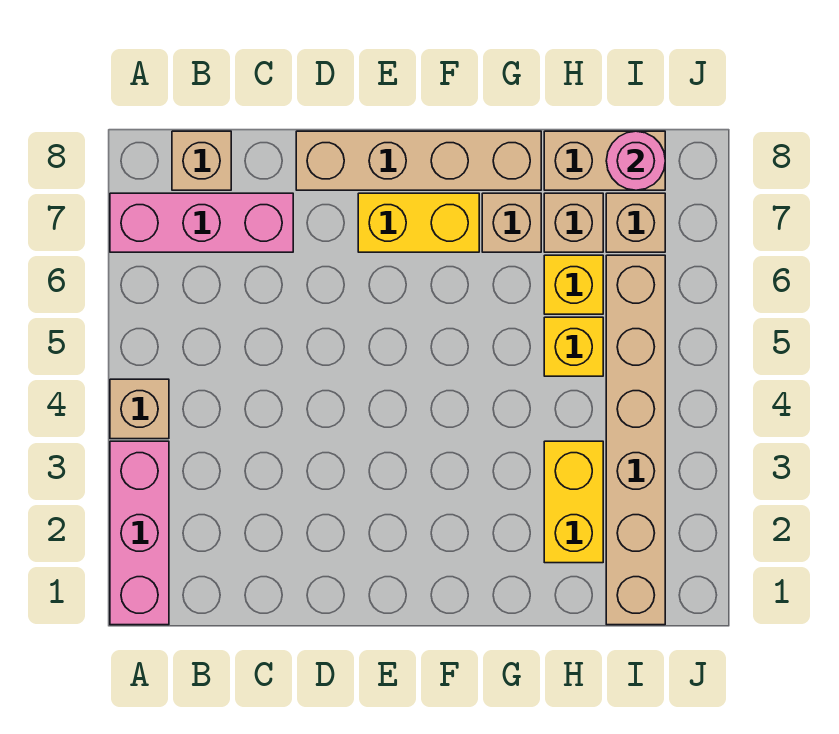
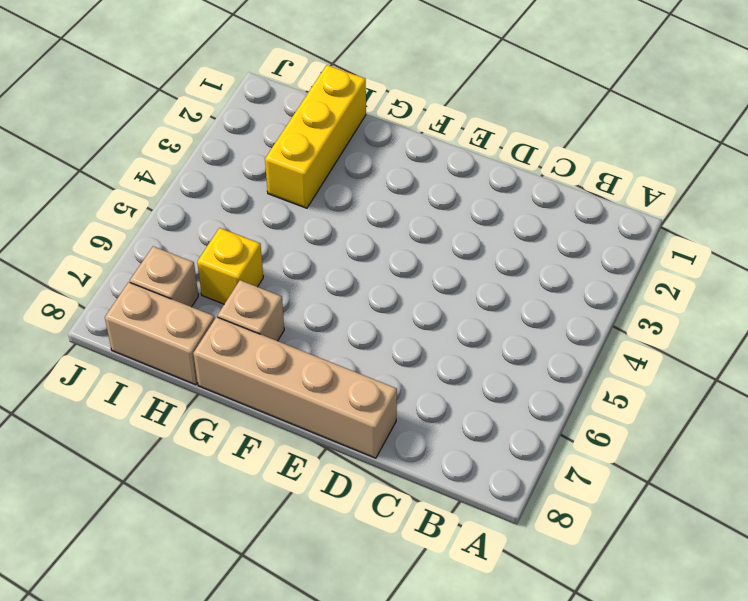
yellow brick H1:H3 level 1 -> yellow brick H2:H3 level 1
none -> pink brick A1:A3 level 1
none -> tan brick A4 level 1
none -> pink brick A7:C7 level 1

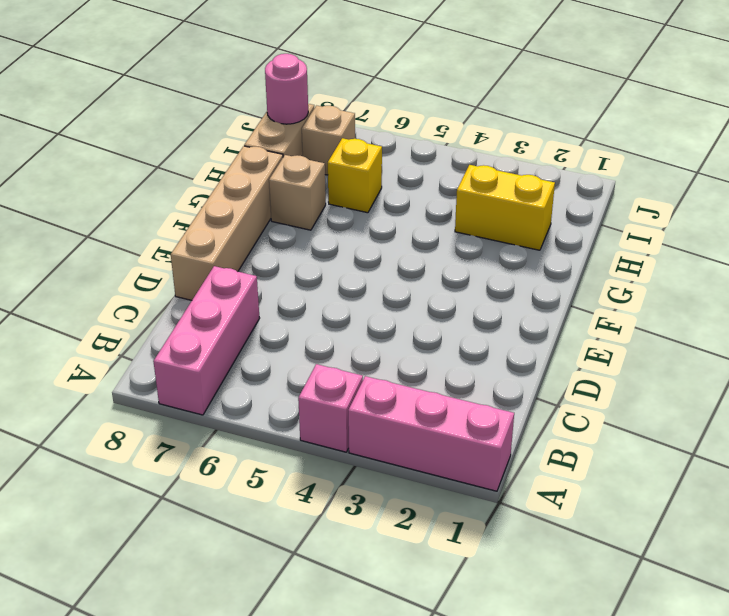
pink brick A4 level 1 -> tan brick A4 level 1
none -> tan brick B8 level 1
none -> yellow brick E7:F7 level 1
none -> yellow brick H5 level 1

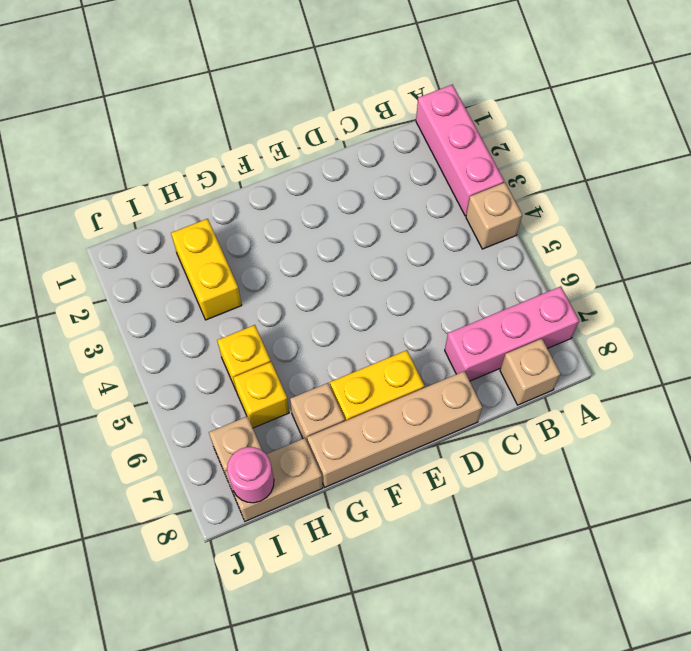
none -> tan brick H7 level 1
none -> tan brick I1:I6 level 1

